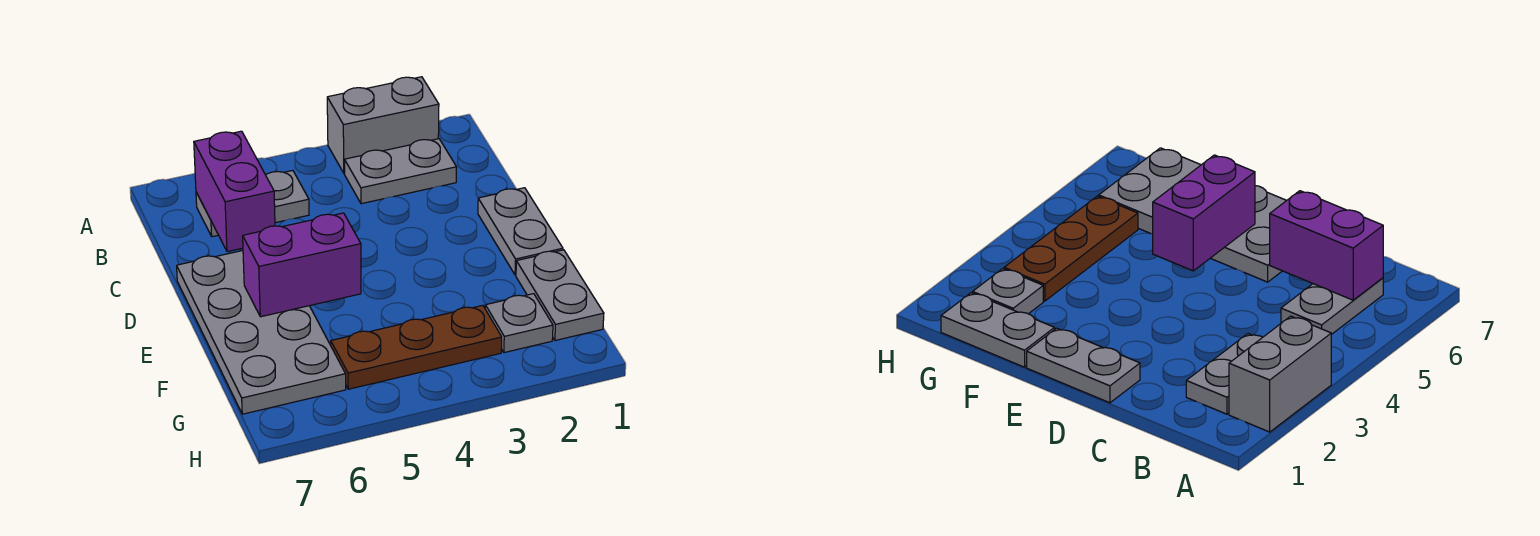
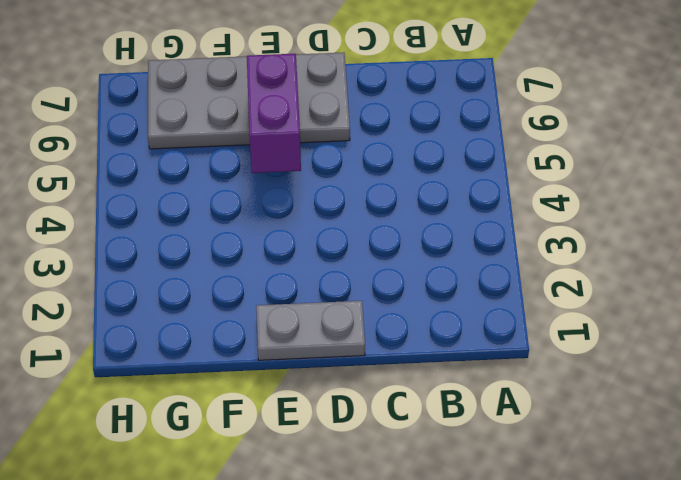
none -> grey brick A2:A3 level 1
none -> grey plate B2:B3 level 1

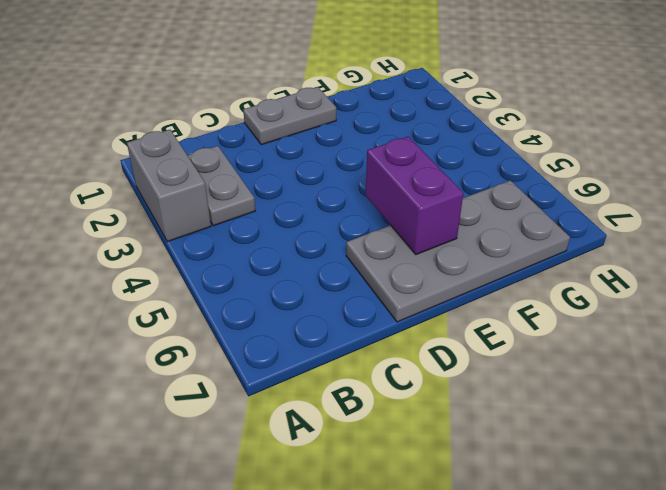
none -> grey plate B5:B6 level 1
none -> grey plate F1:G1 level 1

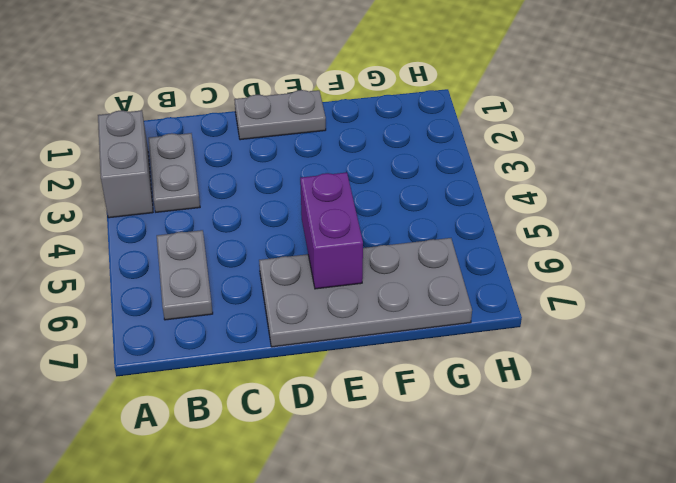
none -> grey plate F1:G1 level 1
none -> grey plate G2 level 1

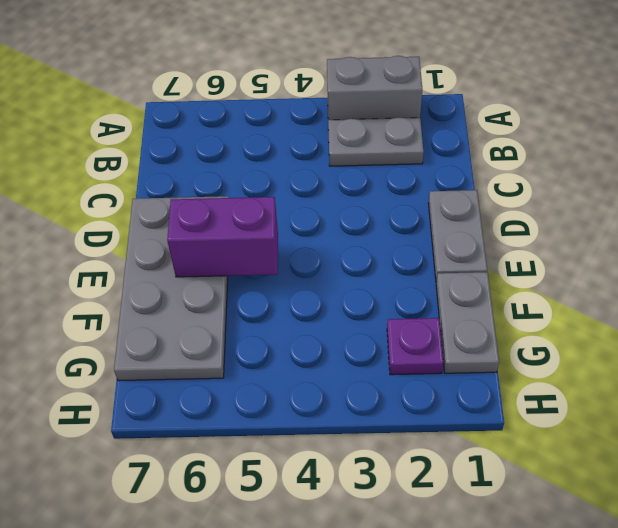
purple plate G2 level 1 -> grey plate G2 level 1
none -> grey plate B5:B6 level 1
none -> brown plate G3:G5 level 1

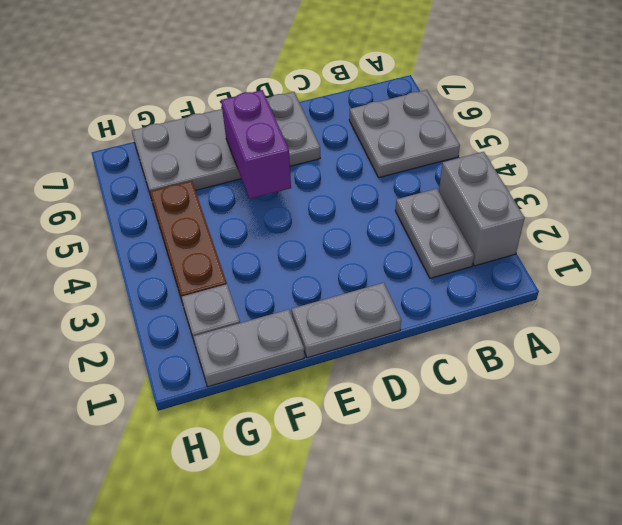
grey plate A5:B6 level 1 -> grey plate B5:B6 level 1
none -> purple brick B6:C6 level 2

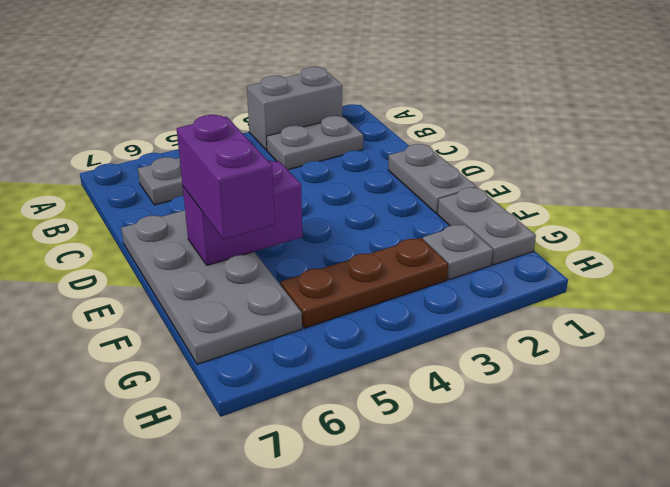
purple brick E6:F6 level 3 -> purple brick B6:C6 level 2

